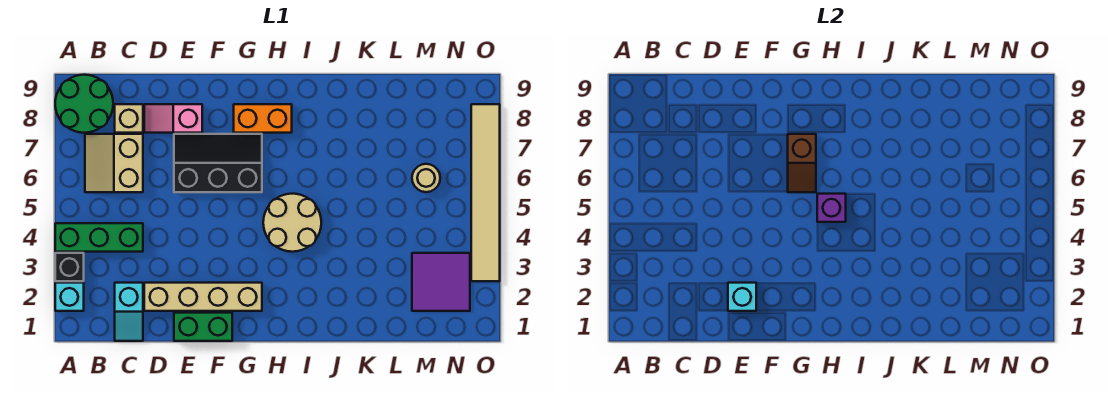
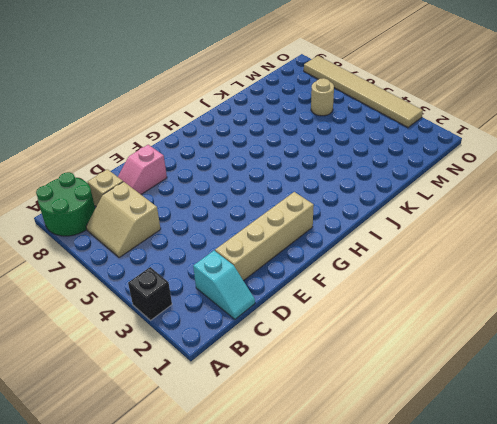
none -> cyan brick A2 level 1
none -> green brick A4:C4 level 1
none -> green brick E1:F1 level 1

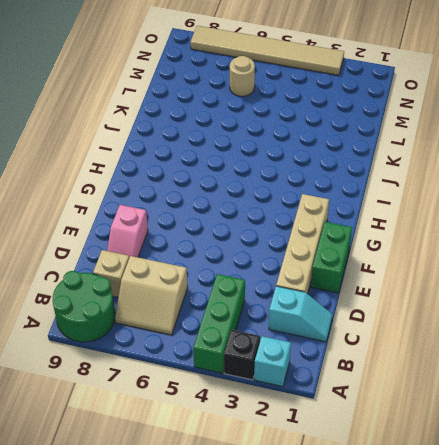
none -> black slope E6:G7 level 1 top 6
none -> orange brick G8:H8 level 1
none -> tan round brick H4:I5 level 1

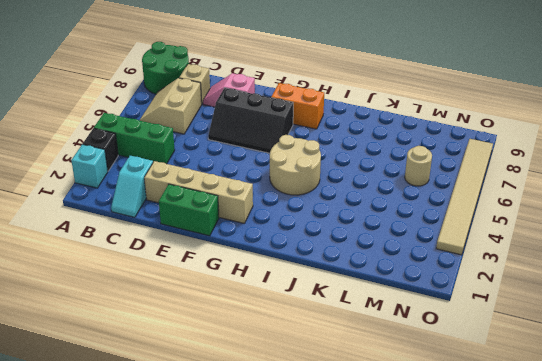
black slope E6:G7 level 1 top 7 -> black slope E6:G7 level 1 top 6
none -> purple tile M2:N3 level 1
none -> cyan brick E2 level 2
none -> brown slope G6:G7 level 2 top 7

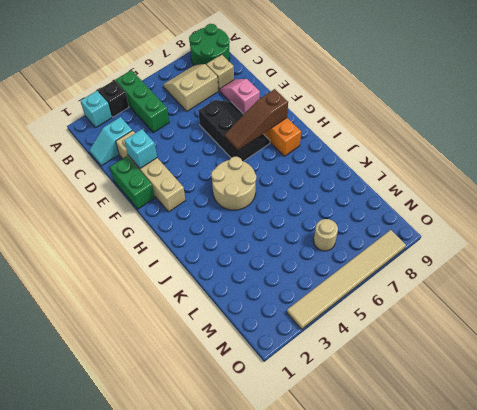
brown slope G6:G8 level 2 top 8 -> brown slope G6:G7 level 2 top 7
none -> purple tile M2:N3 level 1
none -> purple brick H5 level 2

